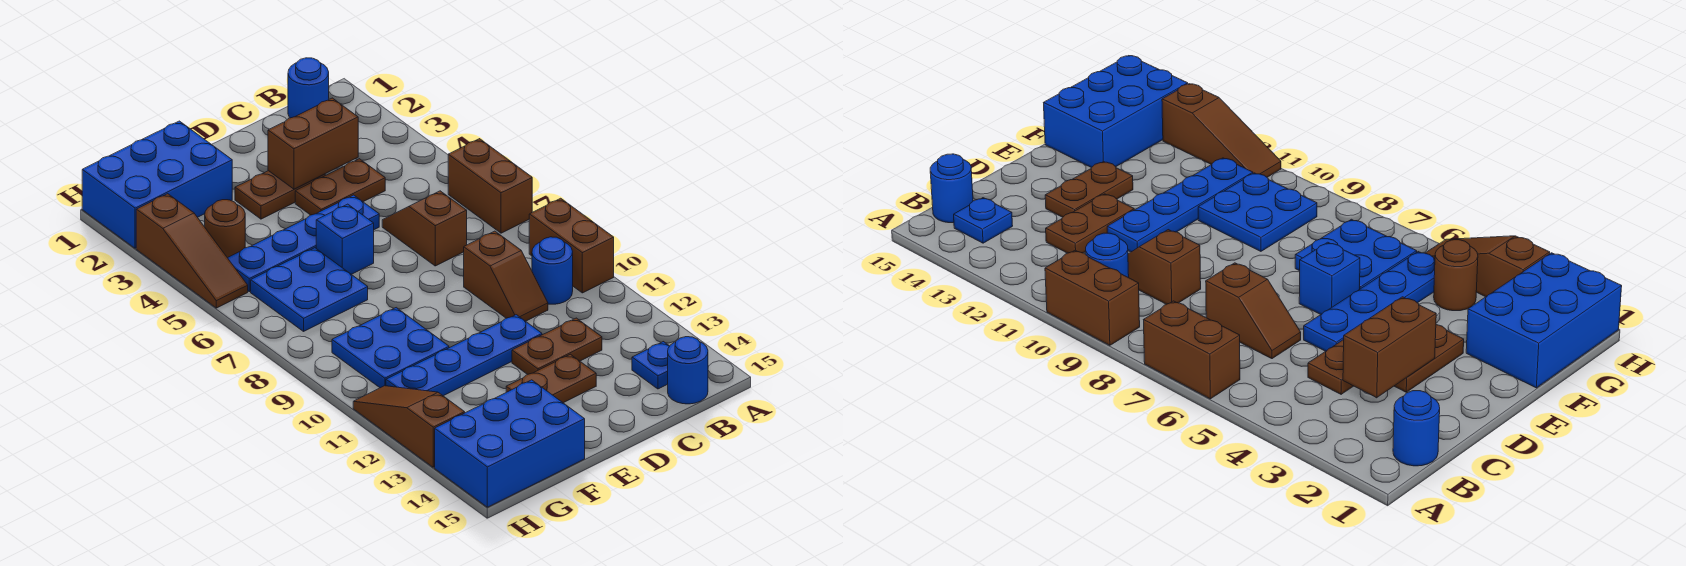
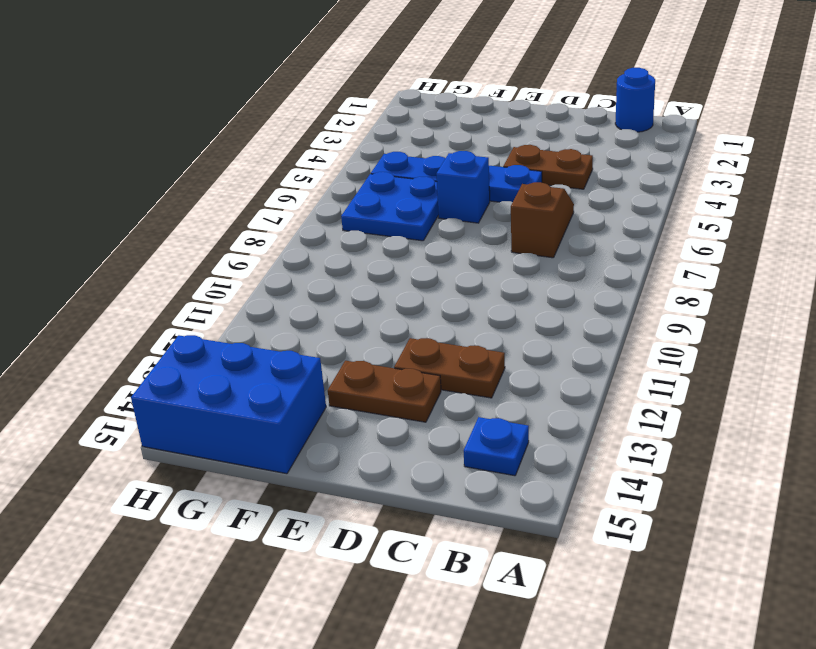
none -> brown brick A6:A7 level 1
none -> brown brick A9:A10 level 1
none -> blue round brick B10 level 1

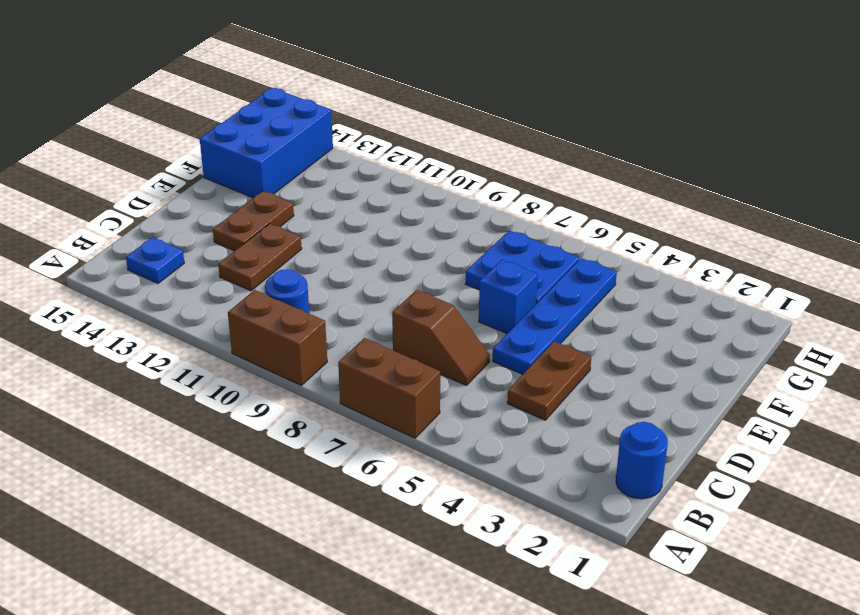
none -> blue round brick B15 level 1
none -> brown slope C9:C10 level 1 top 9
none -> brown plate D3:E3 level 1

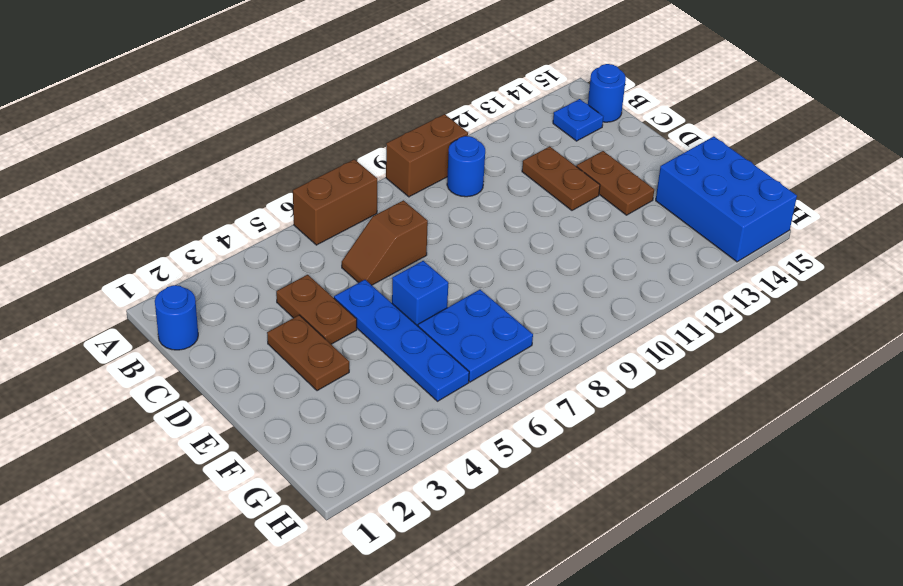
none -> brown slope C9:C10 level 1 top 9
none -> blue plate D11:G11 level 1
none -> blue brick F1:H2 level 1

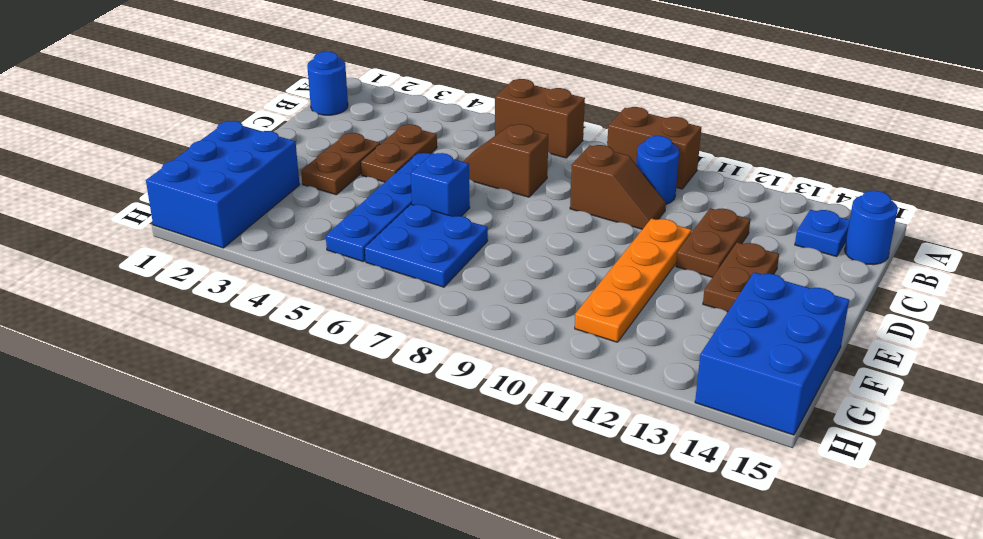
orange plate D11:G11 level 1 -> blue plate D11:G11 level 1
none -> blue plate F9:G10 level 1
none -> brown round brick G4 level 1
none -> brown slope H3:H5 level 1 top 3

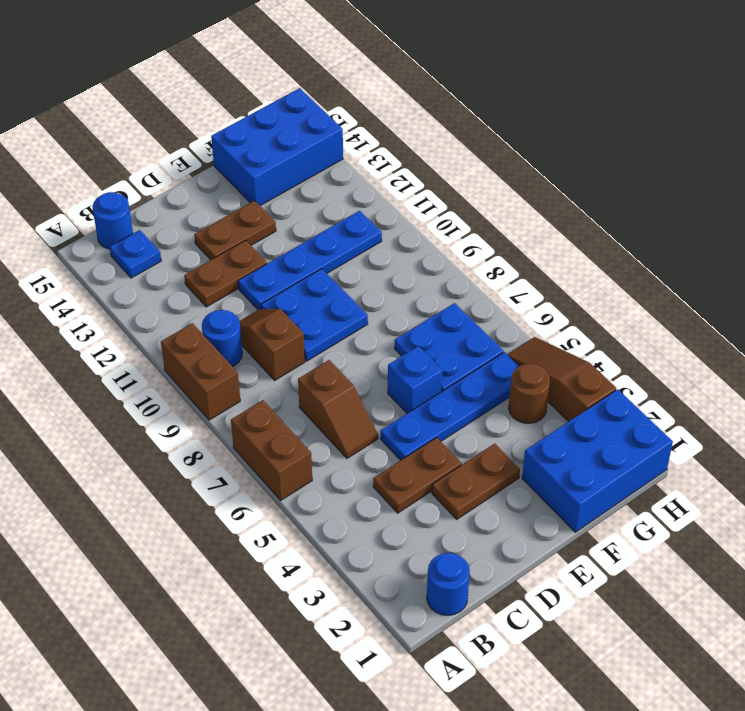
blue plate D9:E10 level 1 -> blue plate F9:G10 level 1
none -> brown slope H11:H13 level 1 top 13
none -> brown brick C3:D3 level 2

